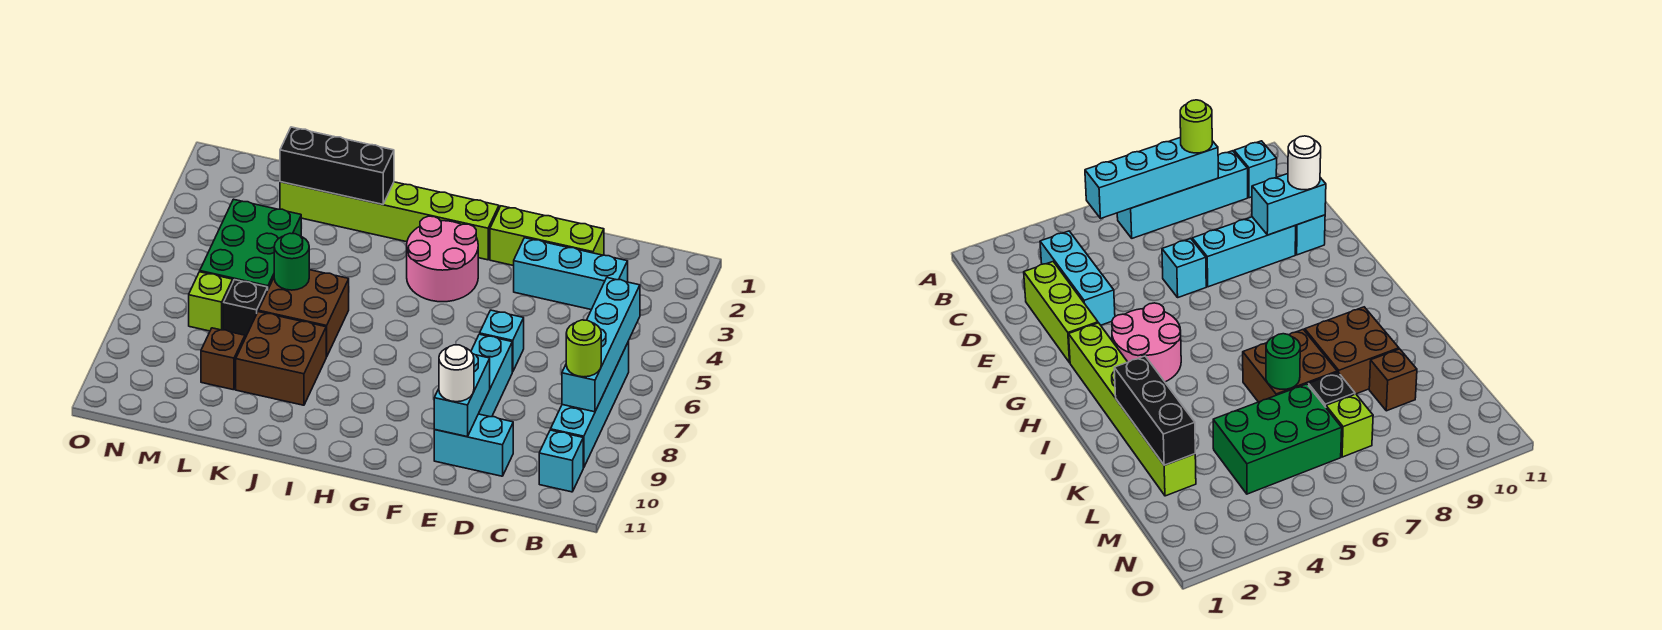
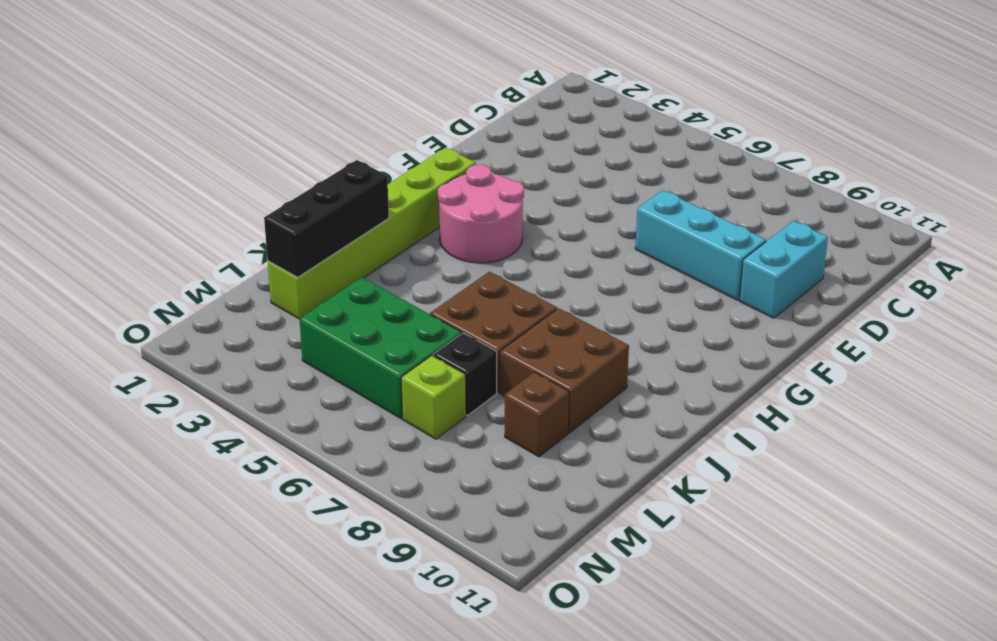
none -> cyan brick B6:B9 level 1
none -> cyan brick B10 level 1
none -> cyan brick C3:E3 level 1

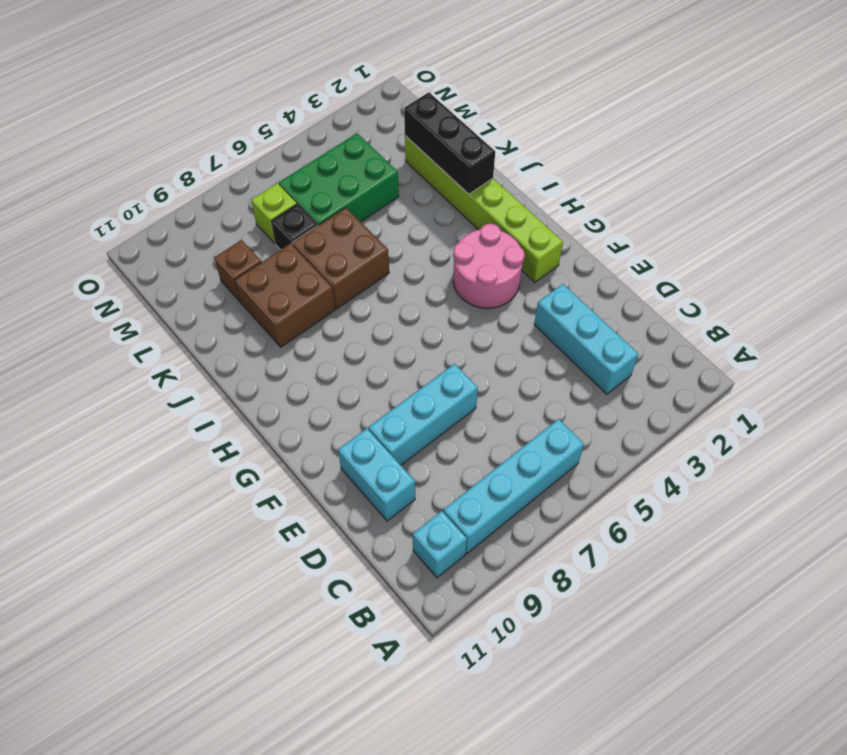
none -> lime brick D2:F2 level 1
none -> cyan brick E6 level 1
none -> cyan brick B5:B8 level 2

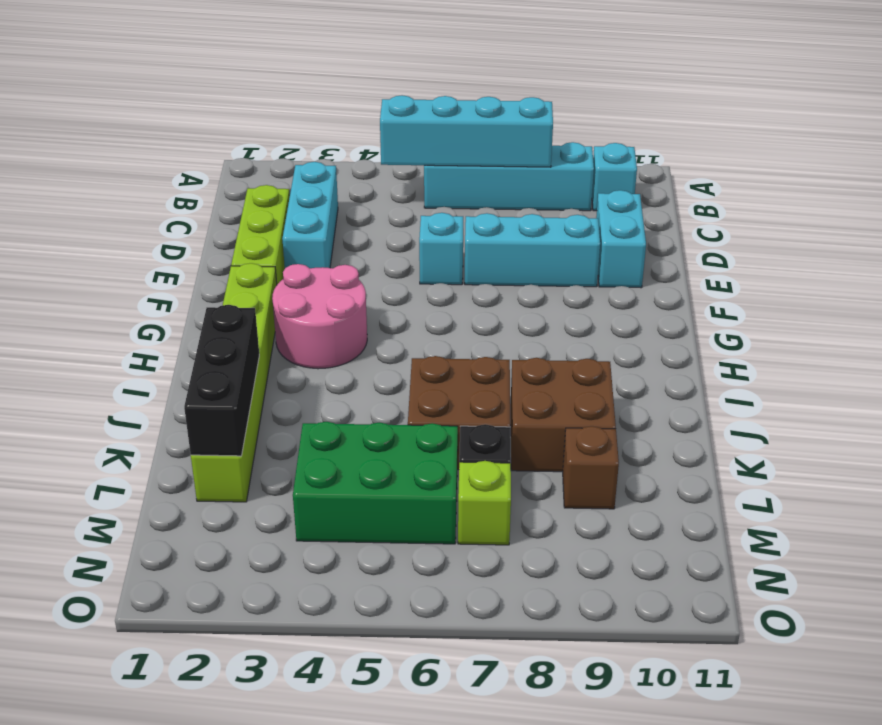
none -> cyan brick E9:E10 level 2
none -> green round brick K6 level 2
none -> lime round brick B8 level 3

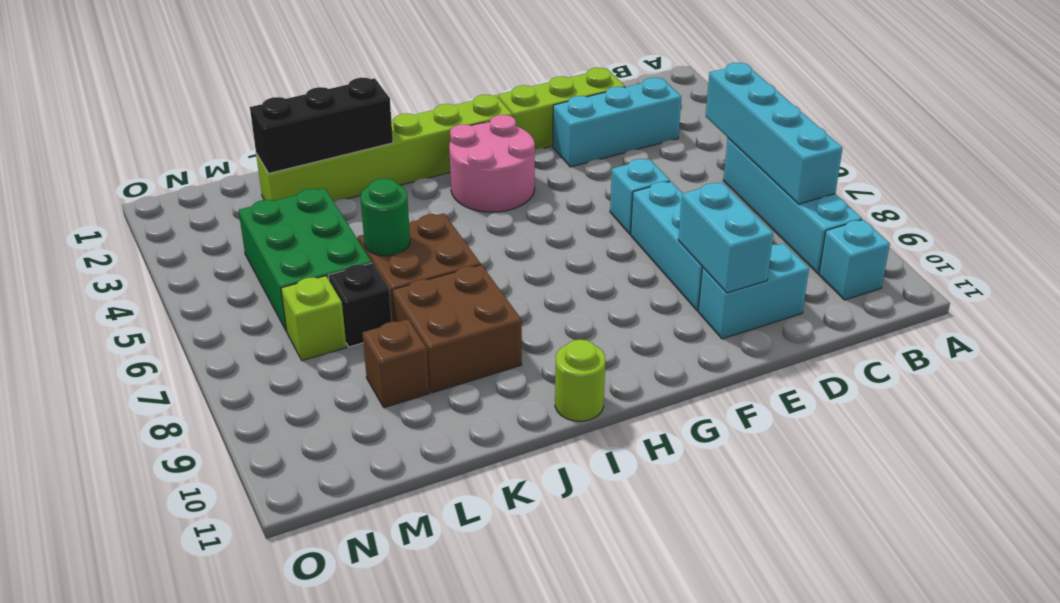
lime round brick I11 level 1 -> lime round brick B8 level 3
none -> white round brick E10 level 3

